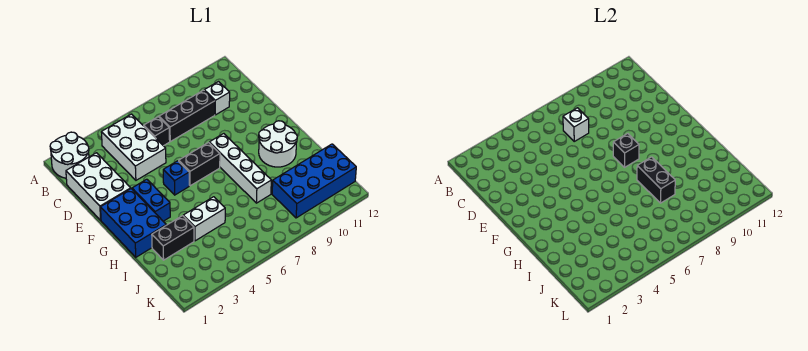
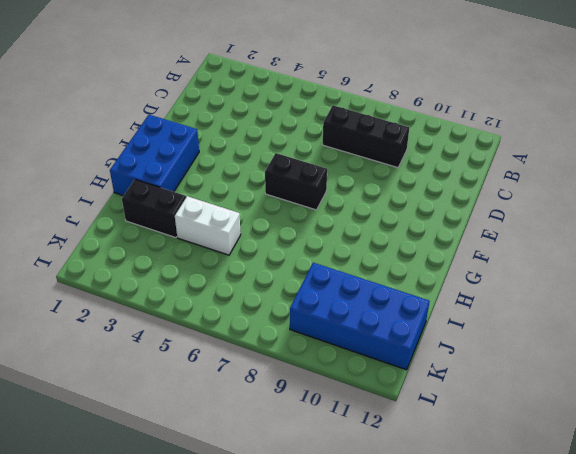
none -> white round brick A1:B2 level 1
none -> white brick B4:D5 level 1
none -> white brick C1:E2 level 1

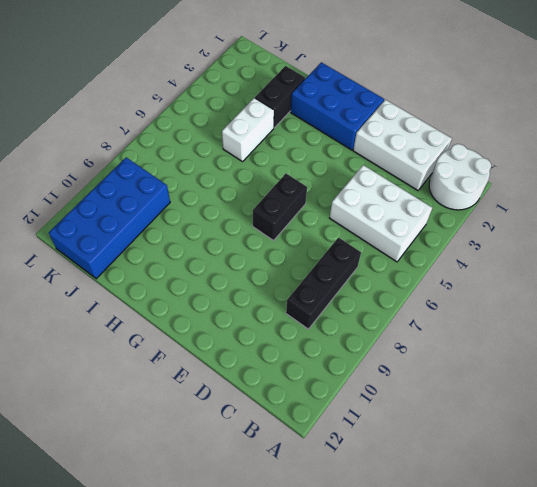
none -> black brick C6 level 1
none -> white brick C10 level 1
none -> blue brick F3:G3 level 1

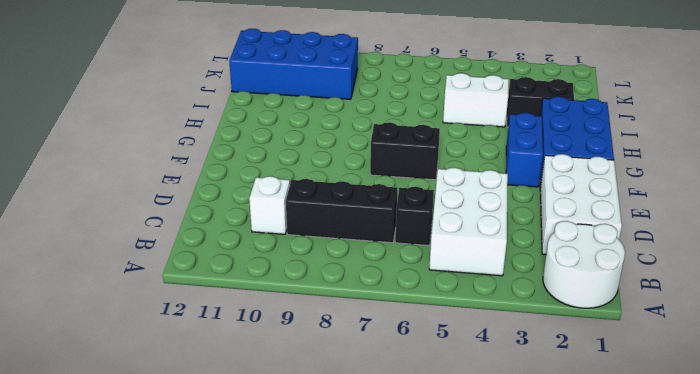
none -> blue brick F5 level 1
none -> white brick F8:I8 level 1
none -> white round brick G10:H11 level 1

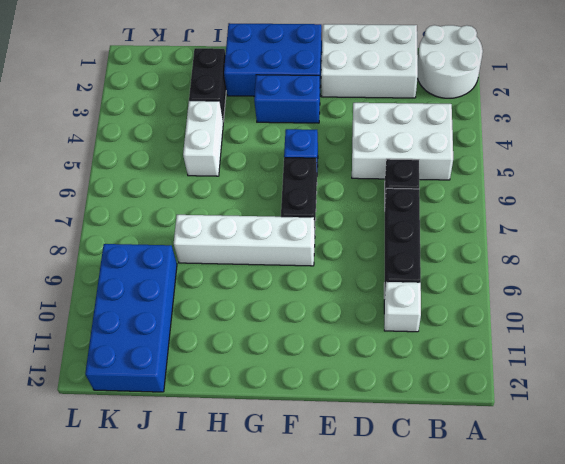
none -> white round brick G10:H11 level 1
none -> white brick C7 level 2
none -> black brick F8 level 2

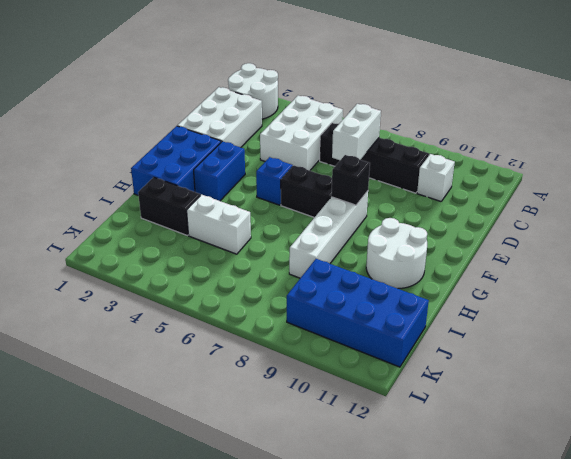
white brick C7:D7 level 2 -> white brick C7 level 2
none -> black brick H8:I8 level 2

